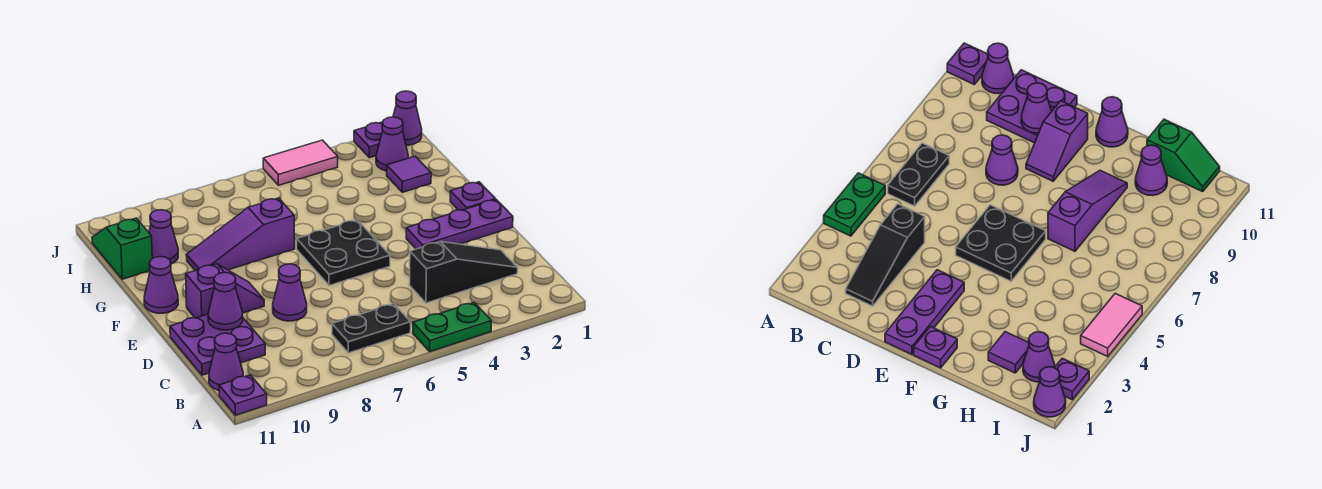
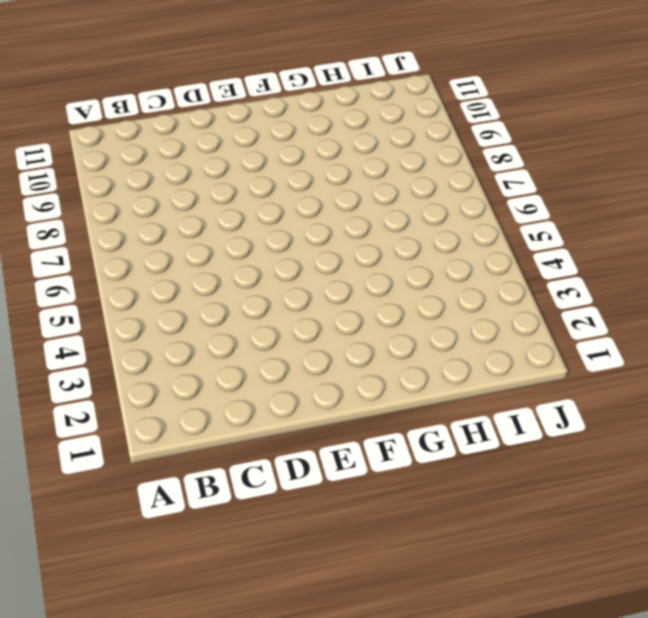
none -> green plate A4:A5 level 1
none -> purple plate A11 level 1
none -> black plate B6:B7 level 1

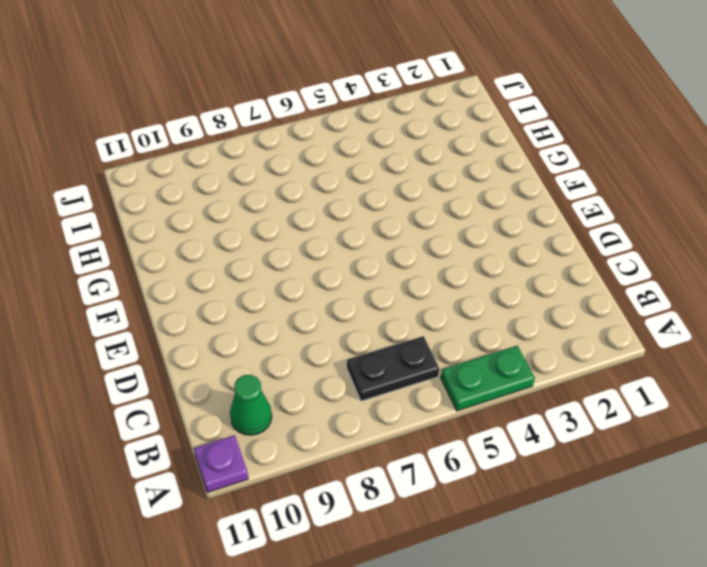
green cone B10 level 1 -> none
none -> purple cone B11 level 1
none -> black slope C2:C4 level 1 top 4
none -> purple plate C10:D11 level 1

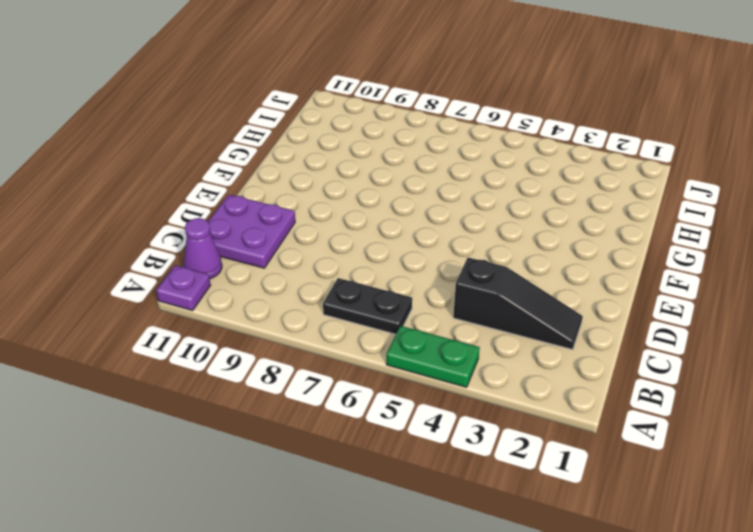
none -> purple cone D8 level 1
none -> purple plate E1:E3 level 1
none -> black plate E5:F6 level 1

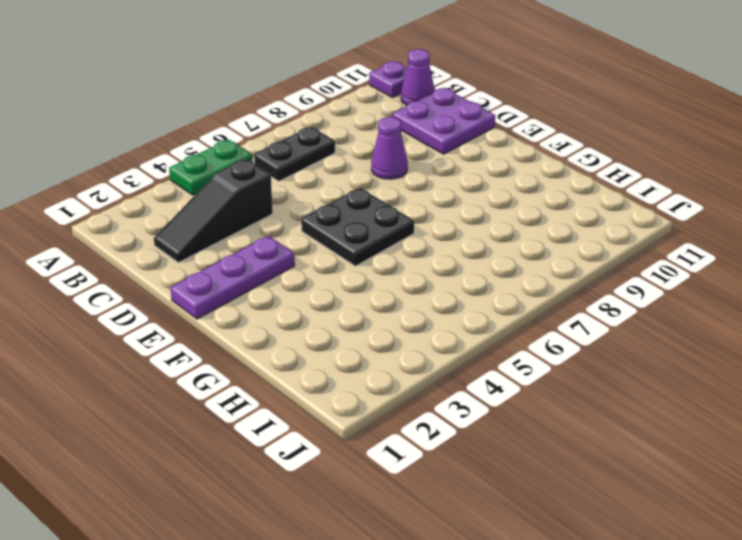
none -> purple slope E9:E10 level 1 top 10
none -> purple plate F1 level 1
none -> purple cone F11 level 1

